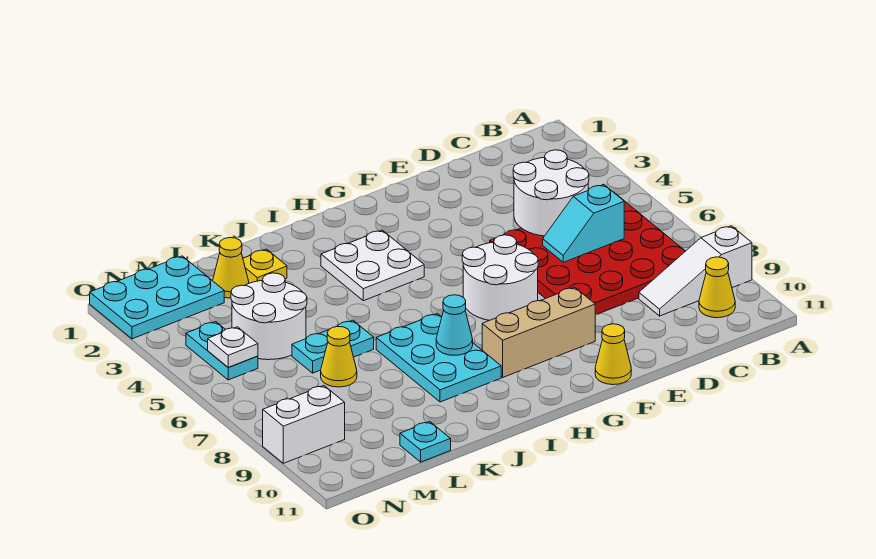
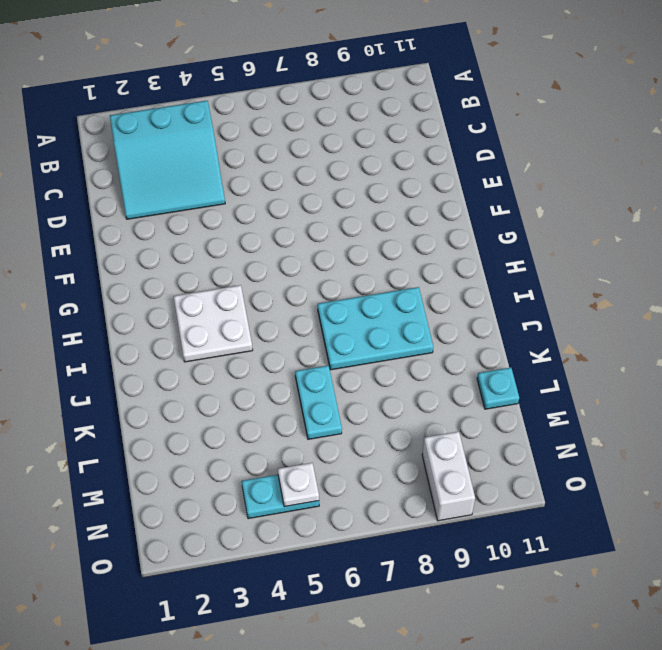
cyan slope B2:D4 level 1 top B -> none
none -> white slope A9:C9 level 1 top A
none -> red plate B5:E8 level 1
none -> yellow cone B10 level 1

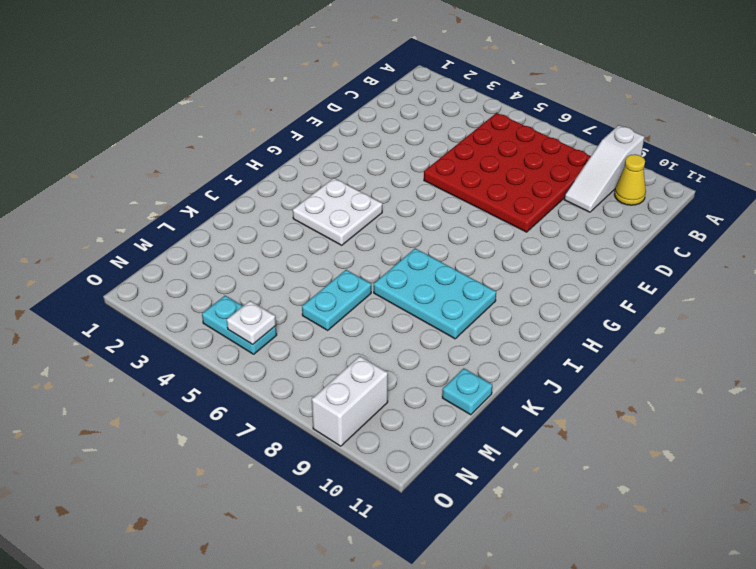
none -> white round brick F6:G7 level 1
none -> tan brick F9:H9 level 1
none -> yellow cone F11 level 1

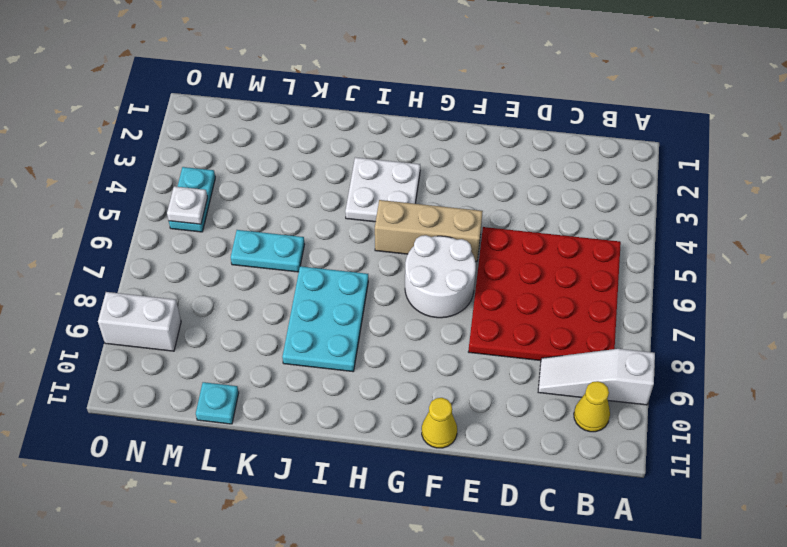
tan brick F5:H5 level 1 -> tan brick F9:H9 level 1
none -> yellow plate K2 level 1
none -> yellow cone L2 level 1
none -> white round brick L4:M5 level 1

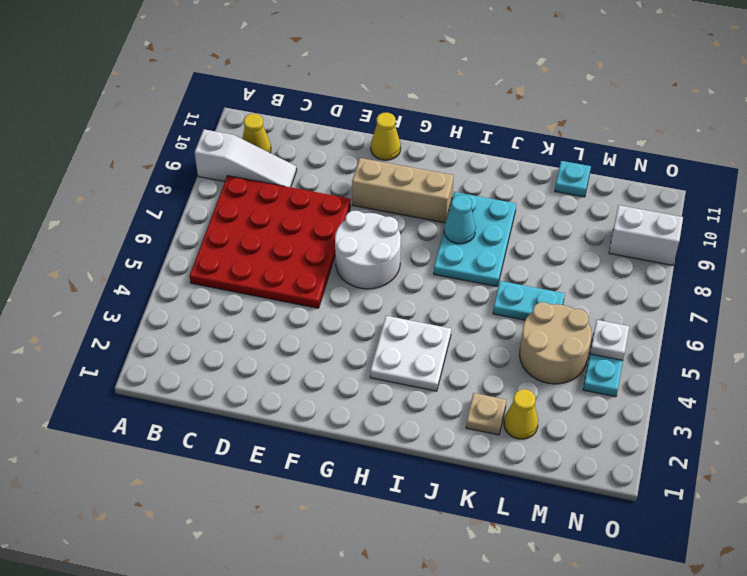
tan plate K2 level 1 -> yellow plate K2 level 1
tan round brick L4:M5 level 1 -> white round brick L4:M5 level 1
none -> yellow cone L7 level 1
none -> cyan plate M1:O2 level 1
none -> white round brick C4:D5 level 2

